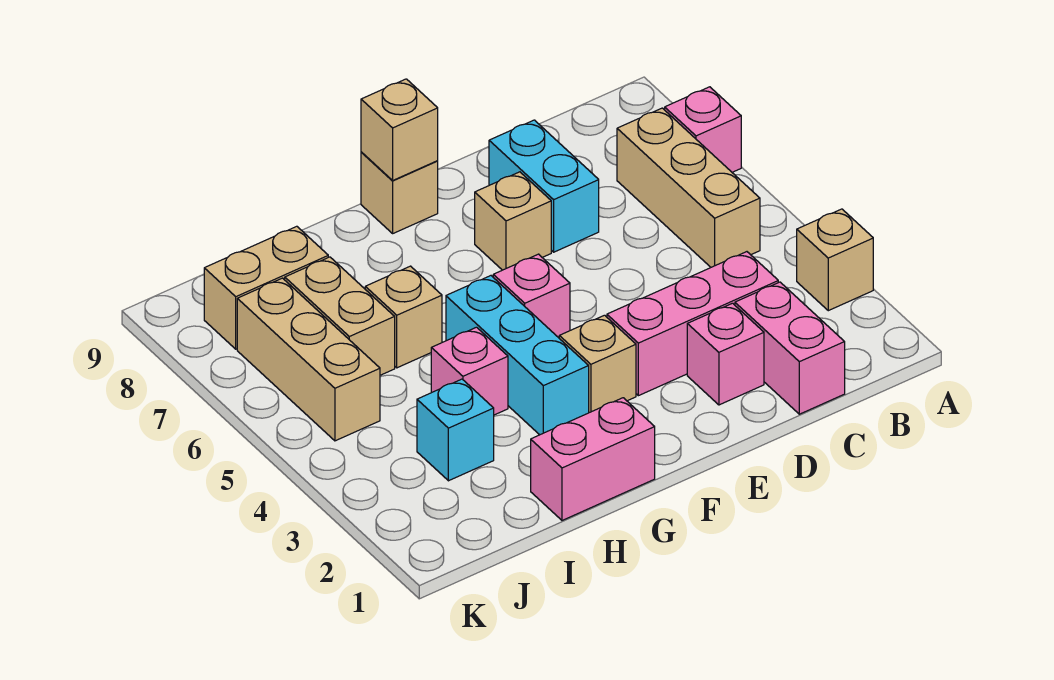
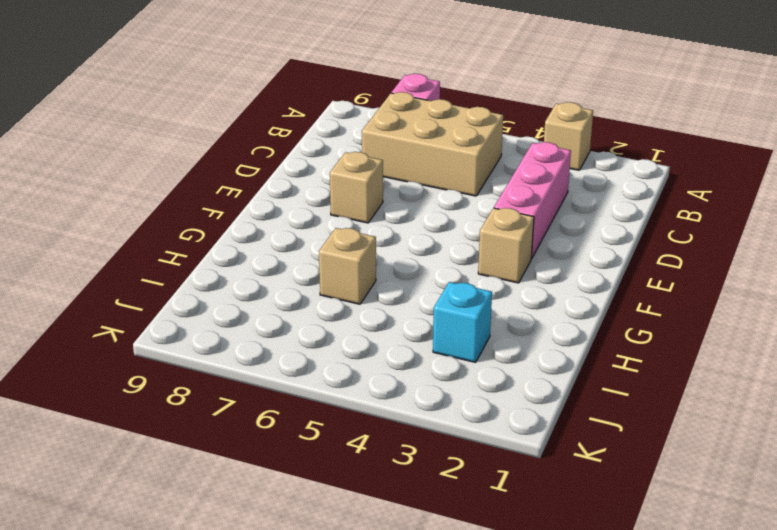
tan brick B5:C7 level 1 -> tan brick B5:B7 level 1
none -> pink brick C1:C2 level 1
none -> pink brick D2 level 1
none -> cyan brick D7:D8 level 1

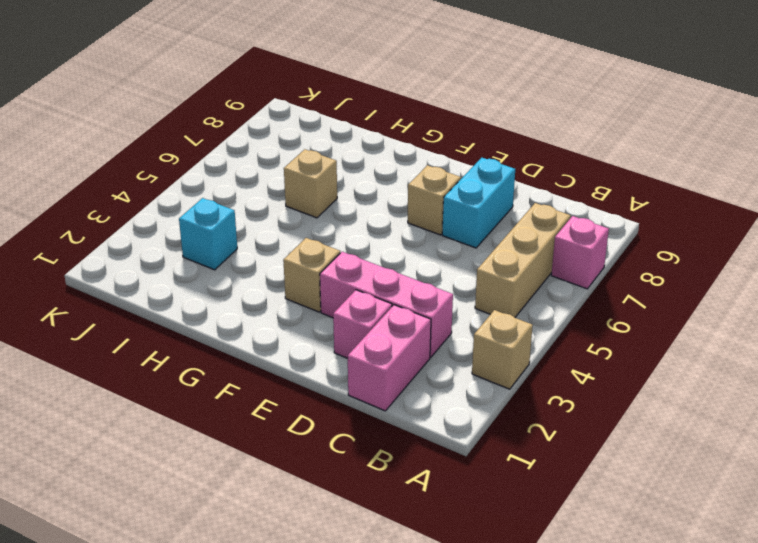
none -> pink brick F5 level 1
none -> tan brick F9 level 1
none -> pink brick G1:H1 level 1

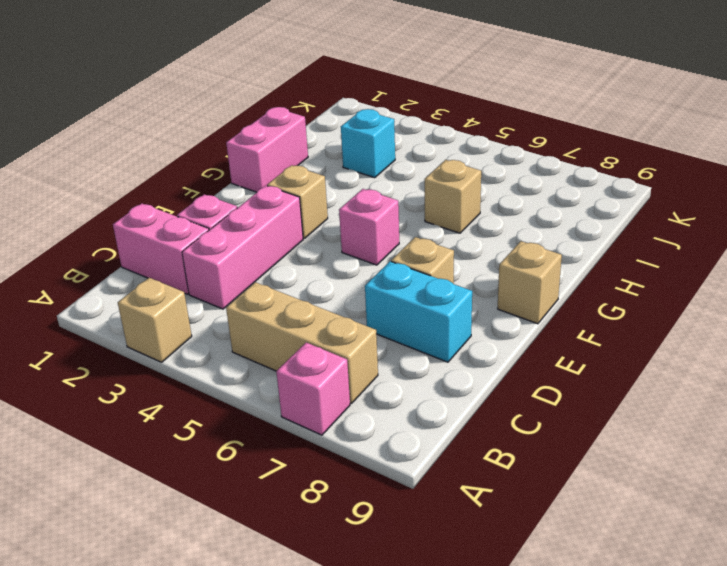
none -> cyan brick G3:G5 level 1
none -> pink brick H4 level 1
none -> tan brick I6:I7 level 1

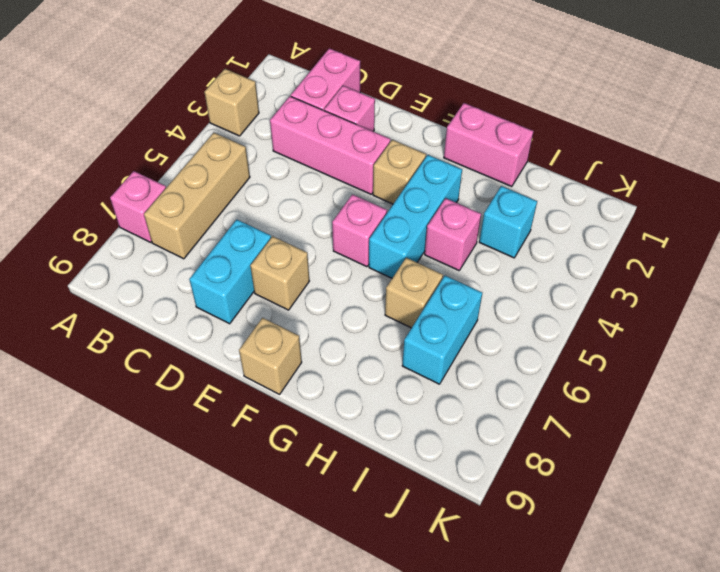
cyan brick I6:I7 level 1 -> tan brick I6:I7 level 1
none -> tan brick I8:J8 level 1
none -> tan brick J5:J7 level 1
none -> tan brick F9 level 2

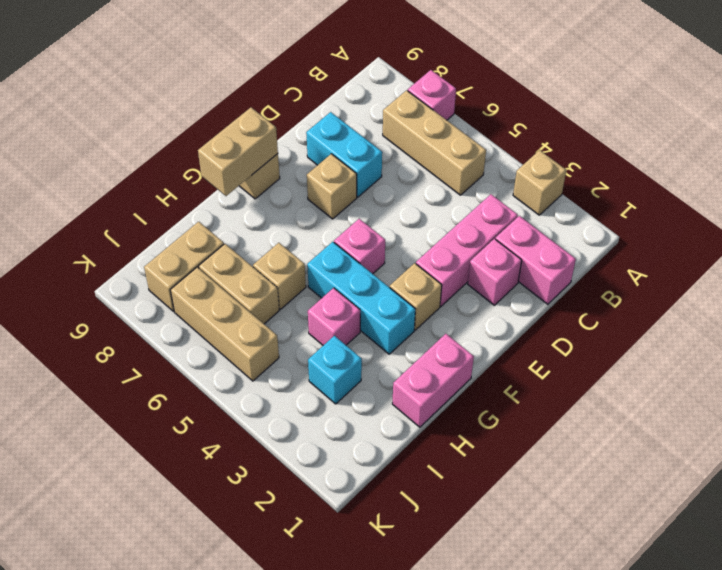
tan brick F9:G9 level 2 -> tan brick F9 level 2

